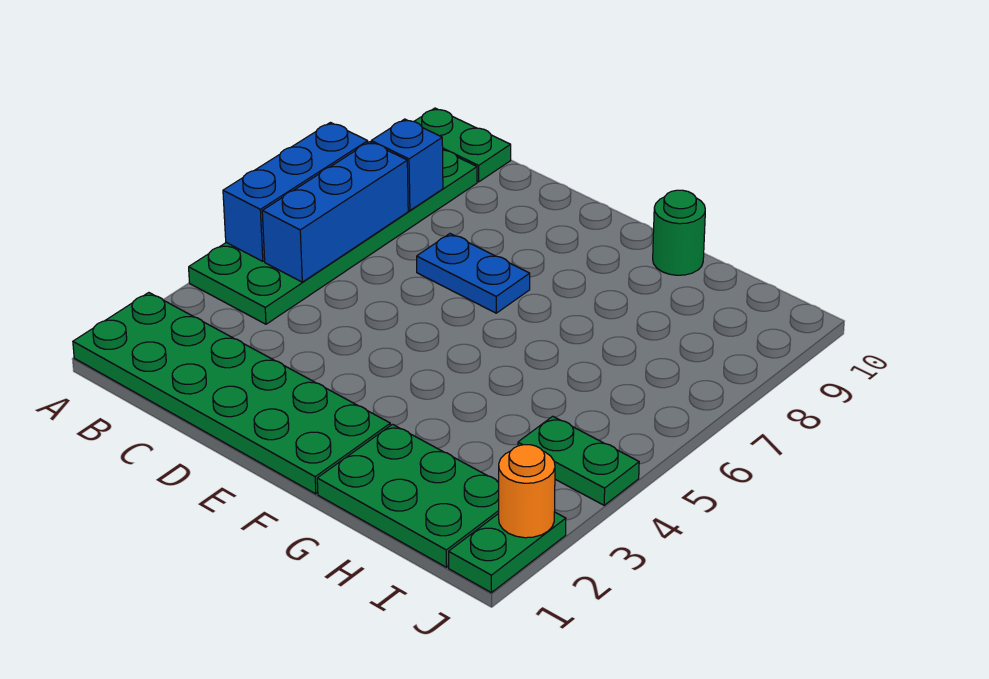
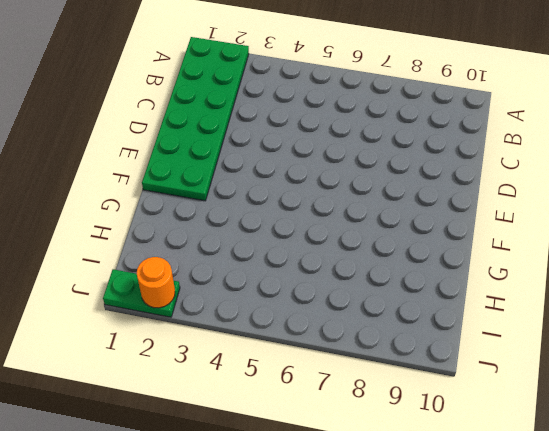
none -> green plate A4:B9 level 1
none -> green plate A10:B10 level 1
none -> blue plate D7:E7 level 1

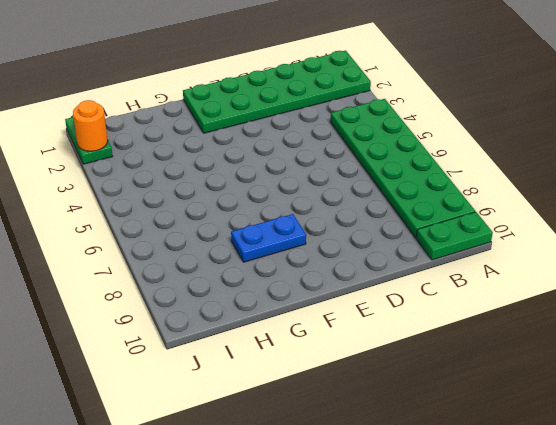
blue plate F8:G8 level 1 -> blue plate D7:E7 level 1
none -> green plate G1:I2 level 1
none -> green round brick G10 level 1
none -> green plate I4:J4 level 1

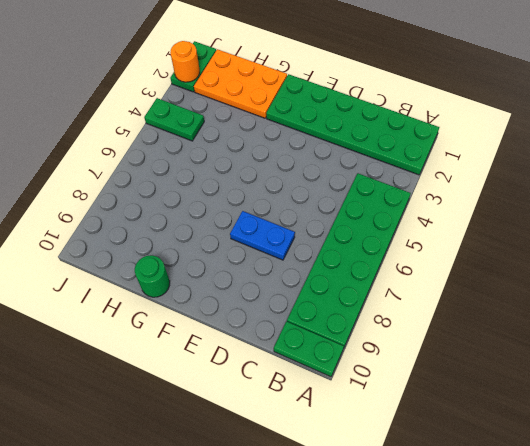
orange plate G1:I2 level 1 -> green plate G1:I2 level 1
none -> blue brick A5:A7 level 2
none -> blue brick B5:B7 level 2
none -> blue brick B8 level 2

